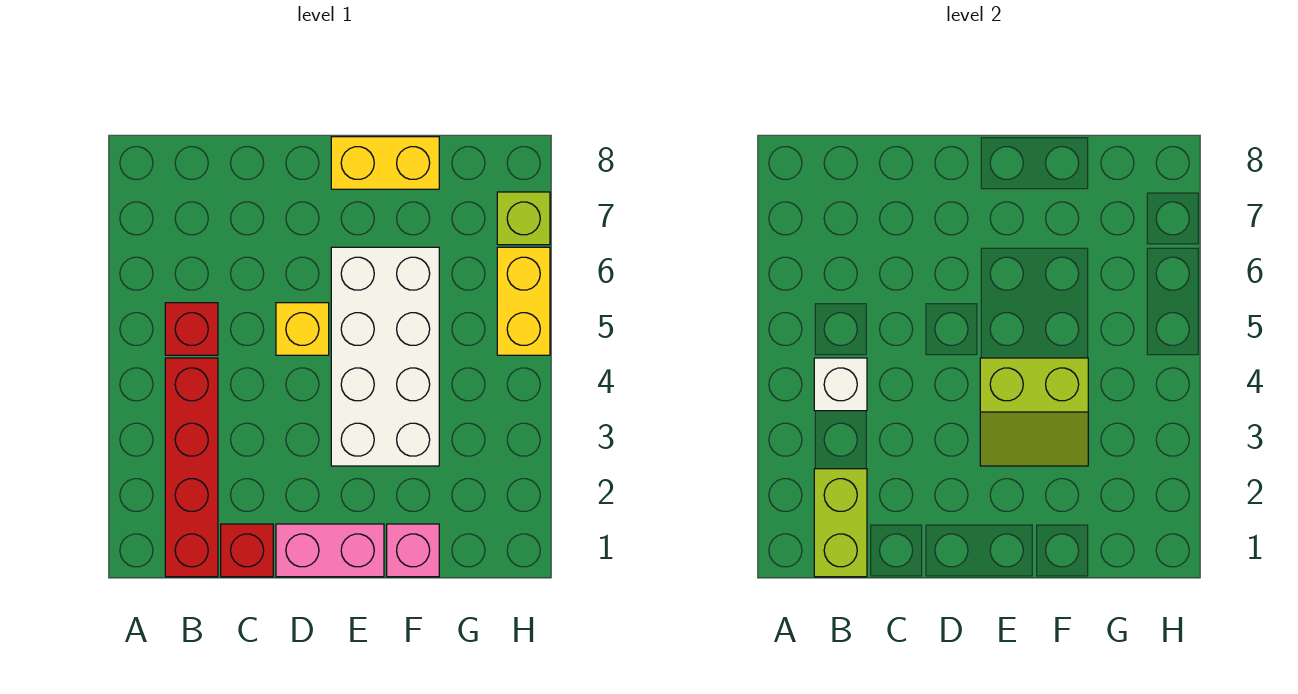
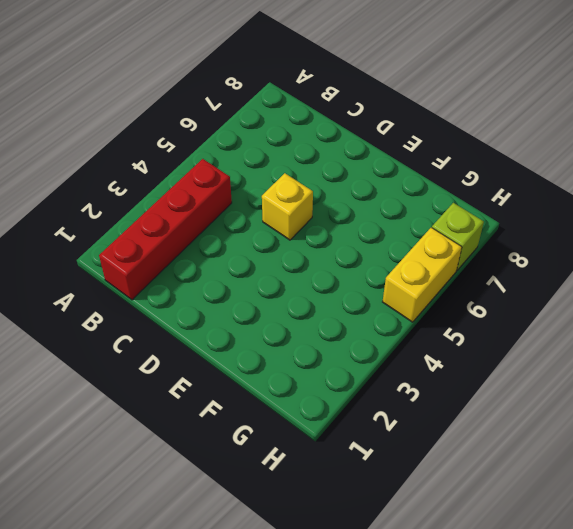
none -> red brick B5 level 1
none -> red brick C1 level 1
none -> pink brick D1:E1 level 1

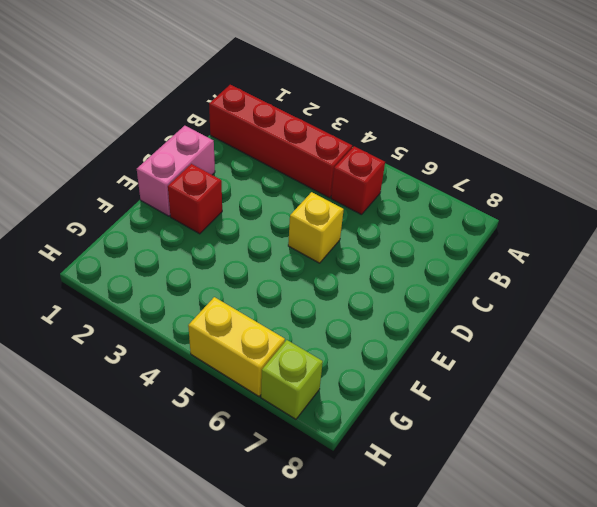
red brick E2 level 1 -> red brick C1 level 1
none -> white brick E3:F6 level 1
none -> yellow brick E8:F8 level 1
none -> pink brick F1 level 1

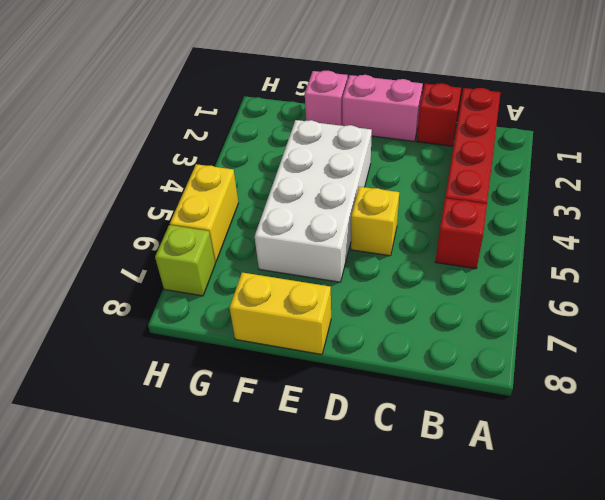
none -> lime brick B1:B2 level 2
none -> white brick B4 level 2
none -> lime slope E3:F4 level 2 top 4

